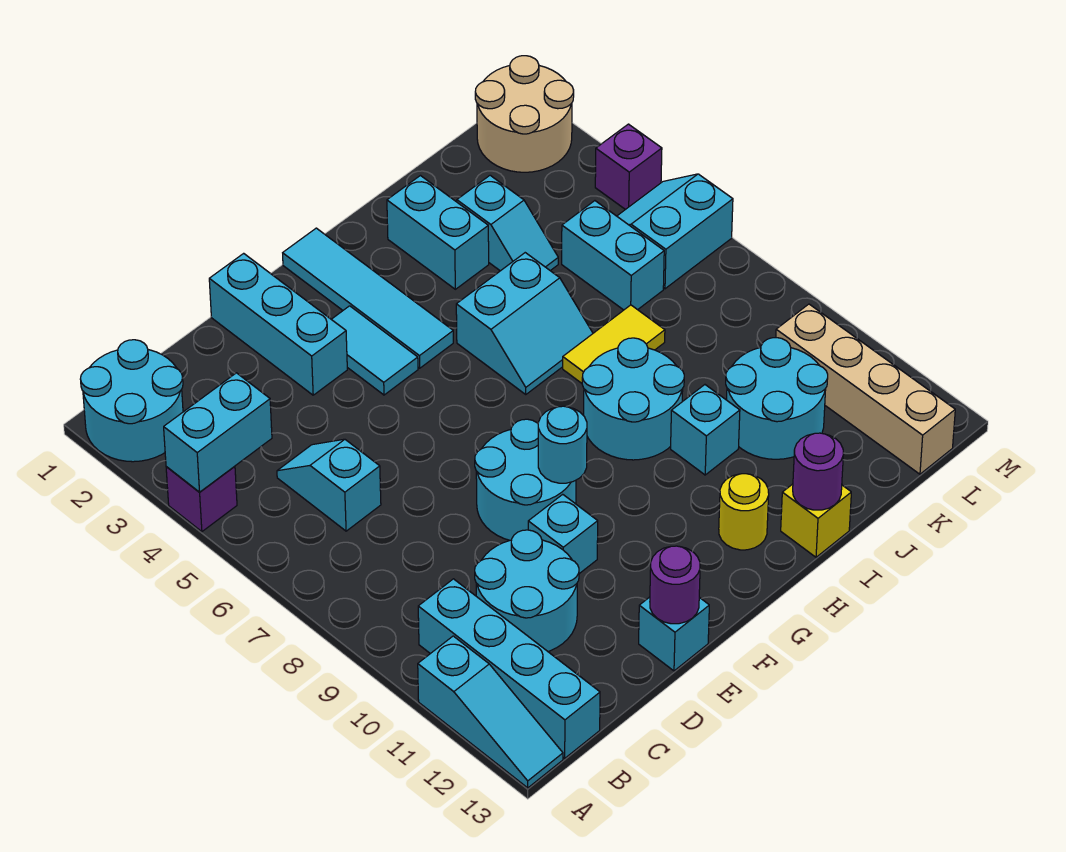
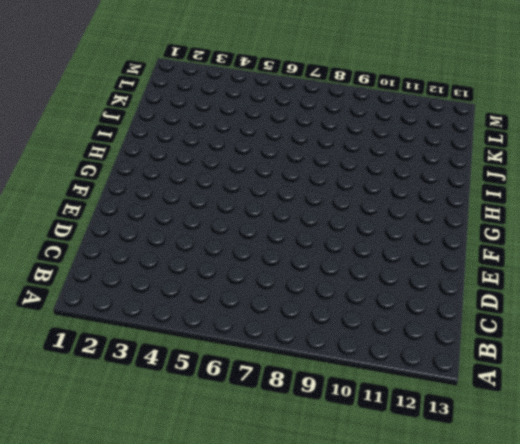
none -> cyan round brick A1:B2 level 1
none -> purple brick A4 level 1
none -> cyan slope A11:A13 level 1 top 11
none -> cyan brick B10:B13 level 1

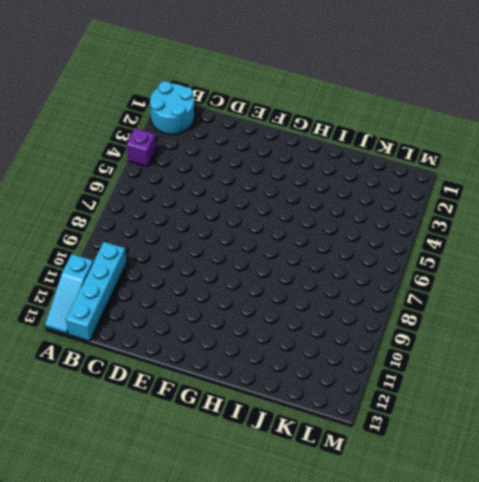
none -> cyan slope C5:C6 level 1 top 6
none -> cyan round brick C10:D11 level 1
none -> cyan brick E1:E3 level 1
none -> cyan round brick E8:F9 level 1

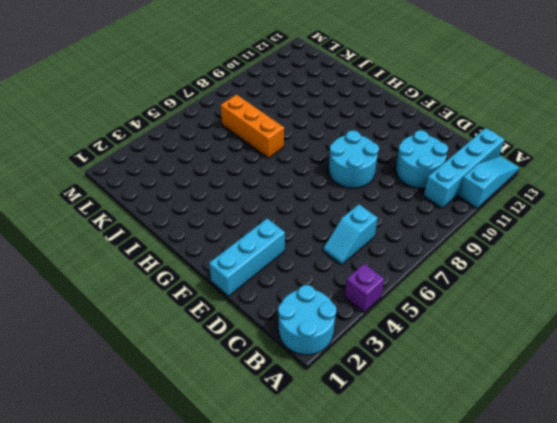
orange brick I7:K7 level 1 -> yellow tile I7:J7 level 1
none -> cyan brick E10 level 1
none -> cyan brick E13 level 1
none -> cyan tile F3:F4 level 1
none -> cyan tile G1:G4 level 1

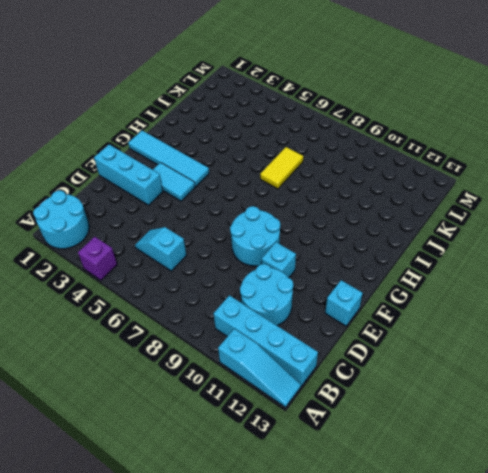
none -> cyan slope H5:I6 level 1 top 5
none -> cyan round brick H8:I9 level 1
none -> yellow round brick H12 level 1
none -> cyan brick I2:I3 level 1

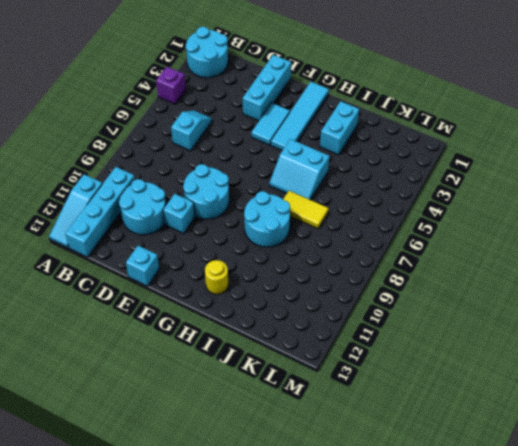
none -> cyan brick I10 level 1
none -> yellow brick I13 level 1
none -> cyan slope J3:J4 level 1 top 3
none -> cyan round brick J10:K11 level 1

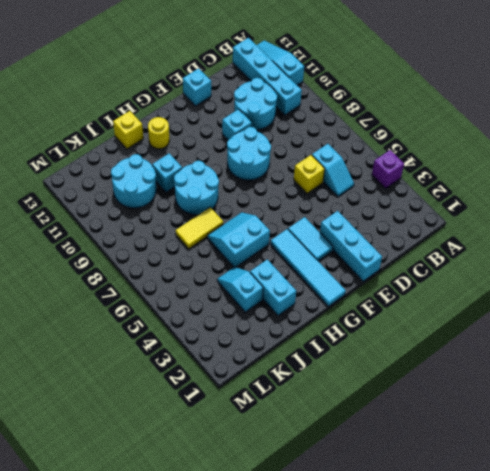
yellow brick D6 level 1 -> none
none -> cyan round brick A1:B2 level 1
none -> cyan brick K5:K6 level 1
none -> tan round brick L1:M2 level 1
none -> cyan slope L5:M6 level 1 top 6

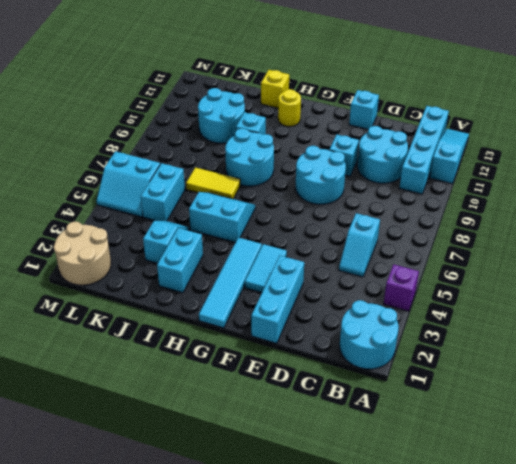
none -> tan brick L10:L13 level 1
none -> purple brick M4 level 1
none -> cyan brick A4:B4 level 2
none -> purple round brick E13 level 2

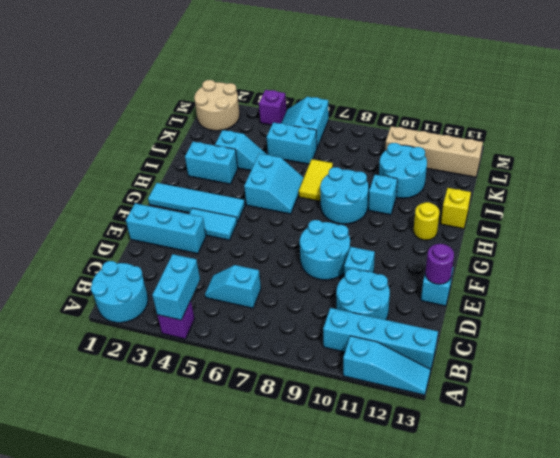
none -> cyan round brick F9 level 2
none -> purple round brick I13 level 2

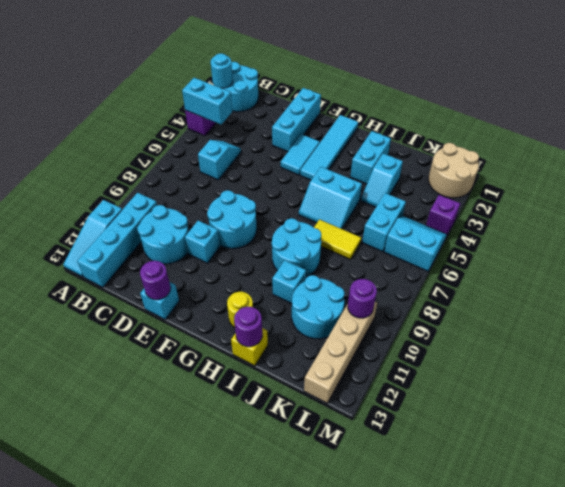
cyan round brick A2 level 2 -> cyan round brick F9 level 2
purple round brick L10 level 2 -> none

